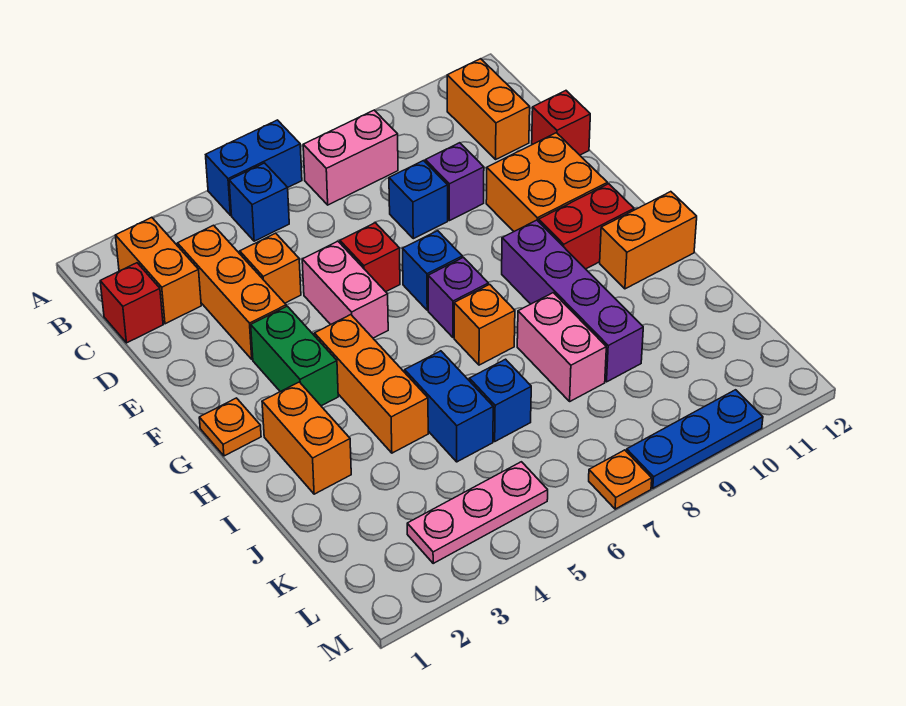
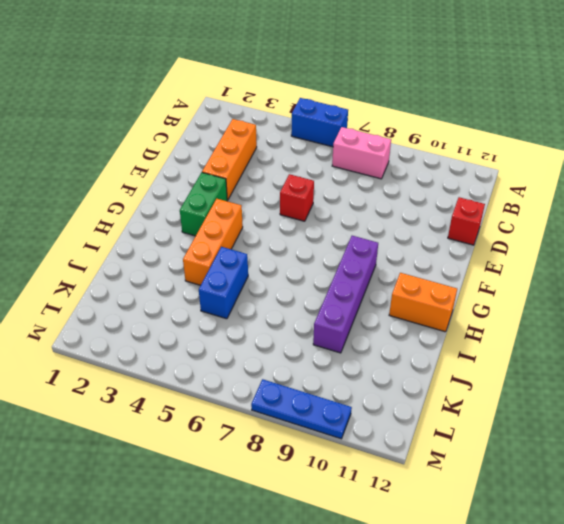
none -> orange brick B2:C2 level 1
none -> blue brick B5 level 1
none -> orange brick B11:C11 level 1
none -> red brick C1 level 1

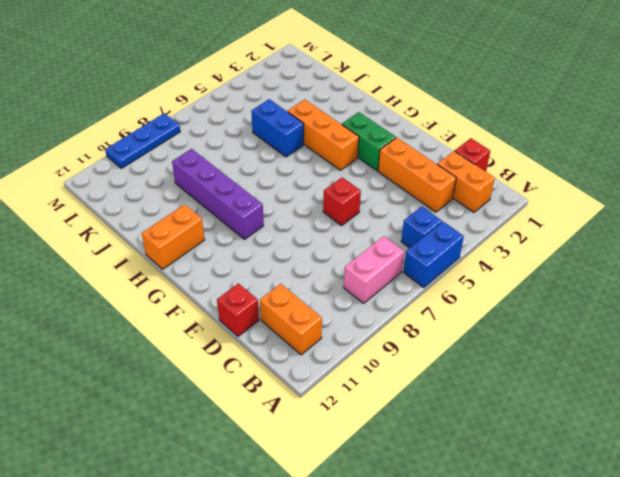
none -> orange brick D4 level 1
none -> blue brick D8 level 1
none -> purple brick D9 level 1
none -> pink brick E5:F5 level 1

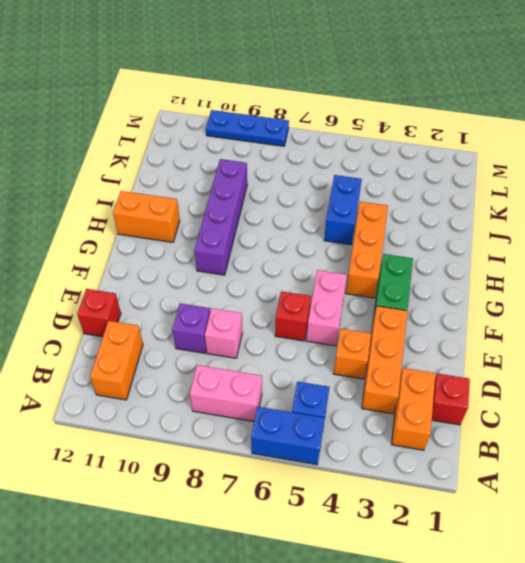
pink brick D8 level 1 -> blue brick D8 level 1
none -> orange brick E10:F11 level 1
none -> blue brick F7 level 1
none -> orange plate G1 level 1
none -> purple brick G7 level 1

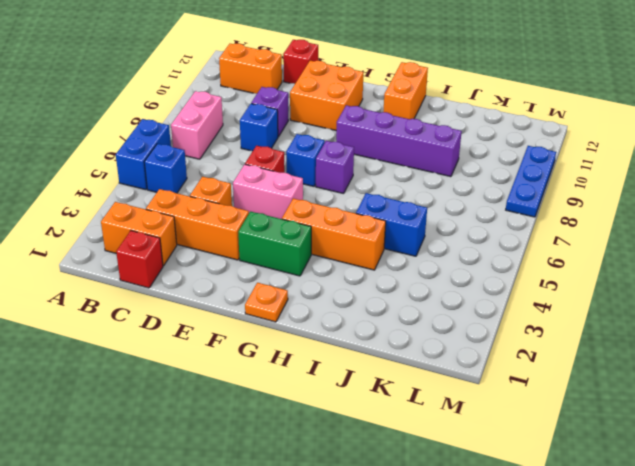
none -> red brick G10:G11 level 1
none -> orange brick H2:I2 level 1
none -> orange brick H7 level 1
none -> pink brick I8:J8 level 1

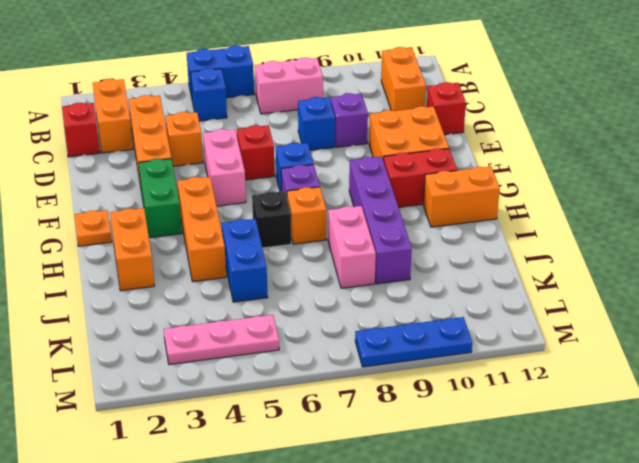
black brick H6 level 1 -> none
none -> blue brick J6 level 1
none -> orange plate M7 level 1

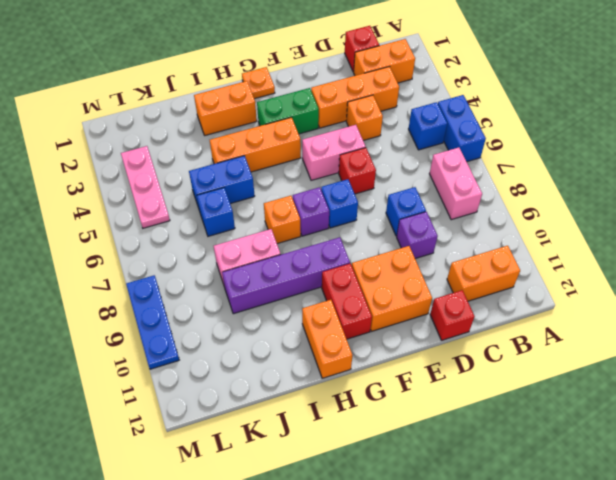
none -> orange plate M7 level 1

